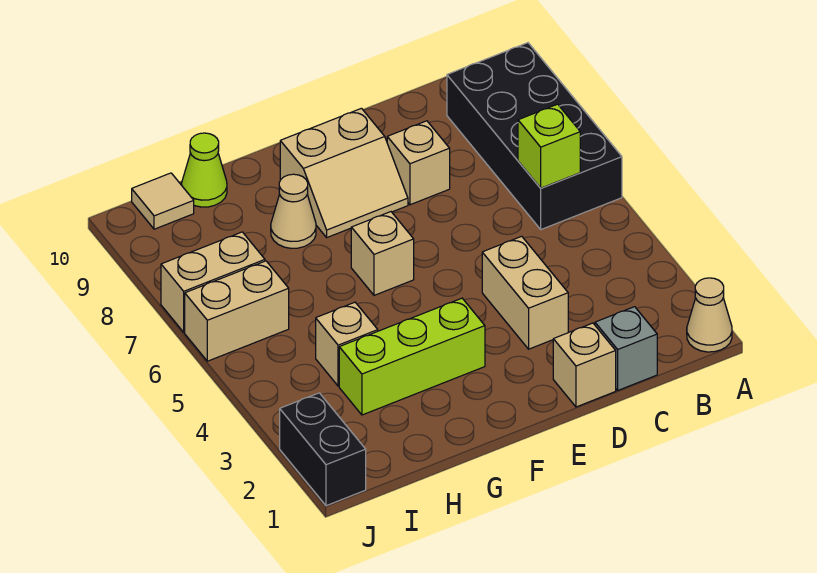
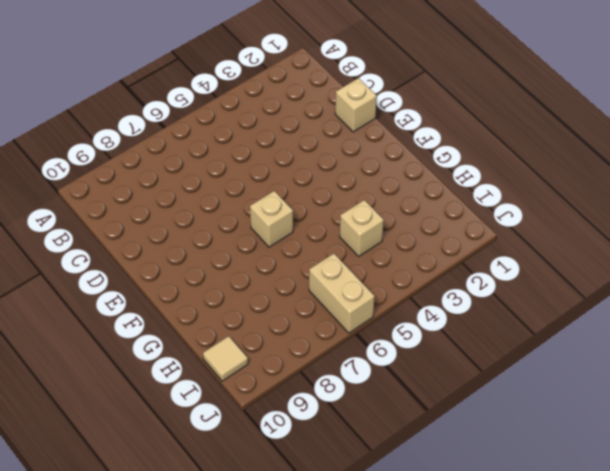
none -> tan cone A1 level 1
none -> black brick A6:B9 level 1
none -> grey brick C1 level 1

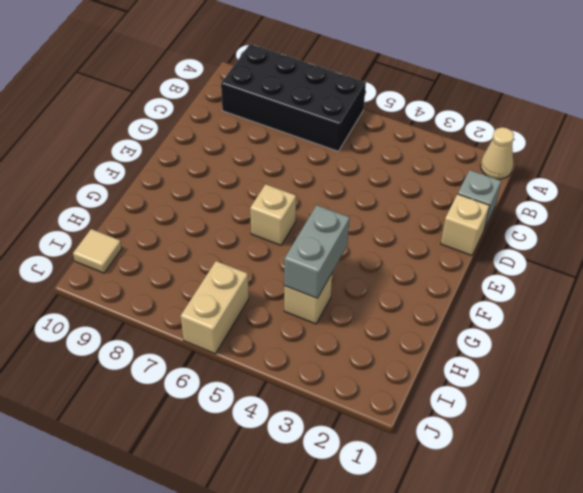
grey brick G4:H4 level 2 -> none
none -> tan brick D3:D4 level 1
none -> tan brick D8 level 1
none -> tan slope E8:F9 level 1 top 9

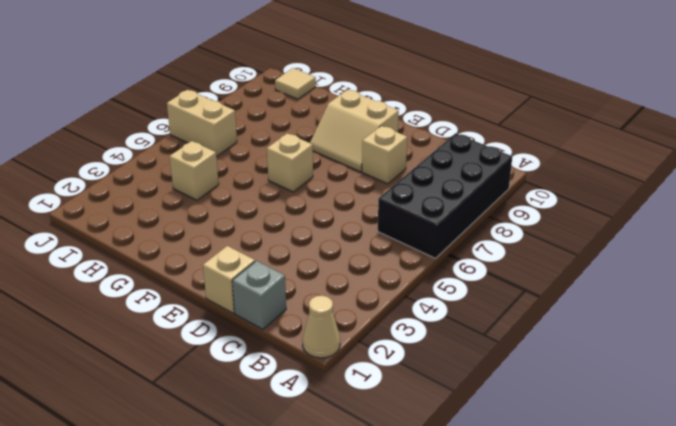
none -> tan brick D3:D4 level 1
none -> lime brick F3:H3 level 1
none -> tan cone G8 level 1

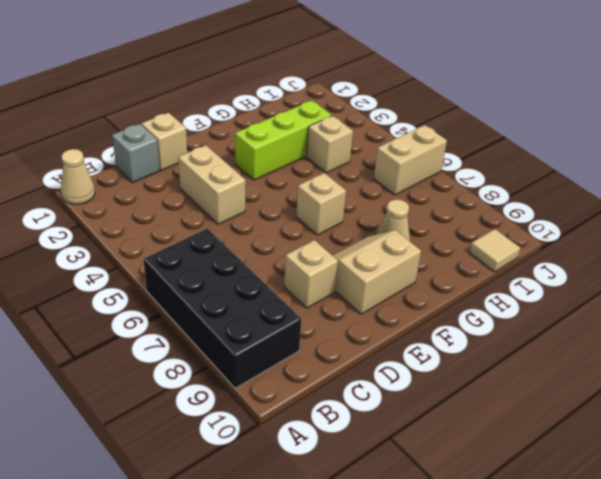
none -> lime cone H10 level 1
none -> tan brick I7:J7 level 1
none -> black brick J1:J2 level 1

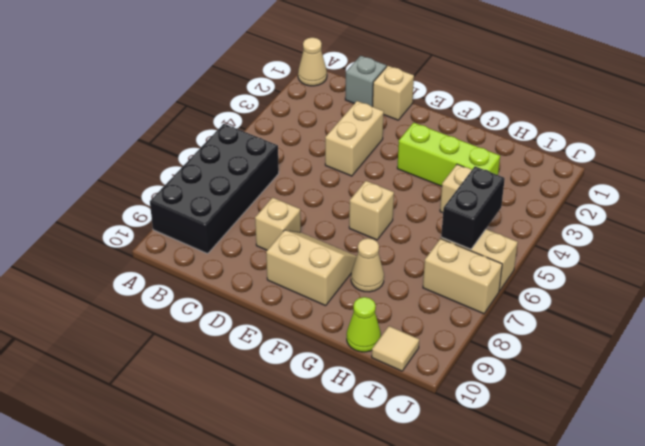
black brick I5:I6 level 2 -> black brick J1:J2 level 1
none -> lime brick B6 level 2

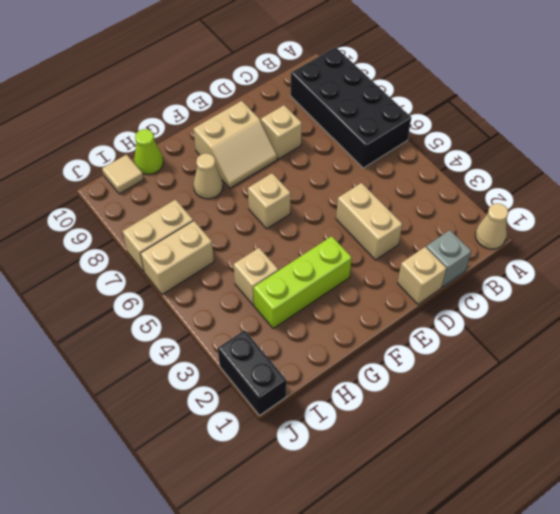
none -> lime brick B6 level 2

